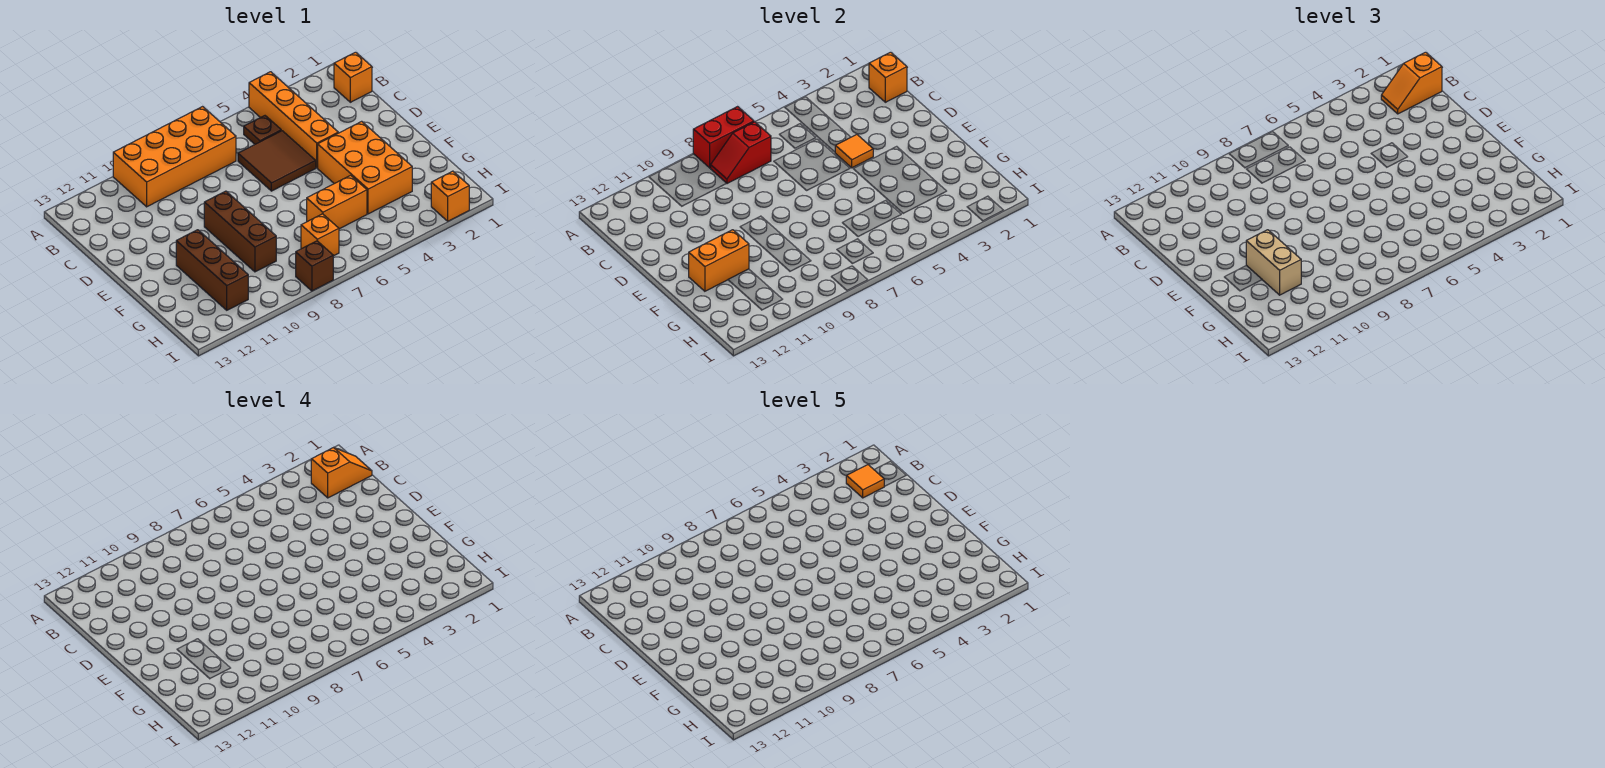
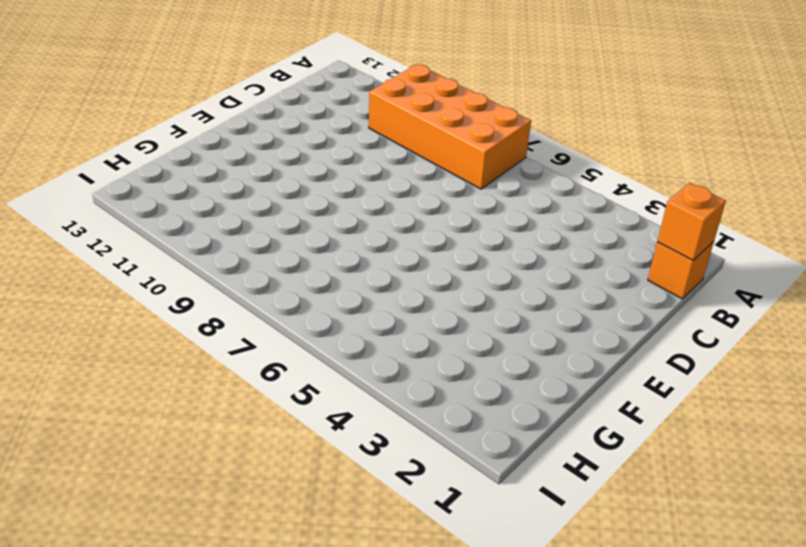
none -> orange brick A4:D4 level 1
none -> brown plate B5 level 1
none -> brown tile C5:D6 level 1

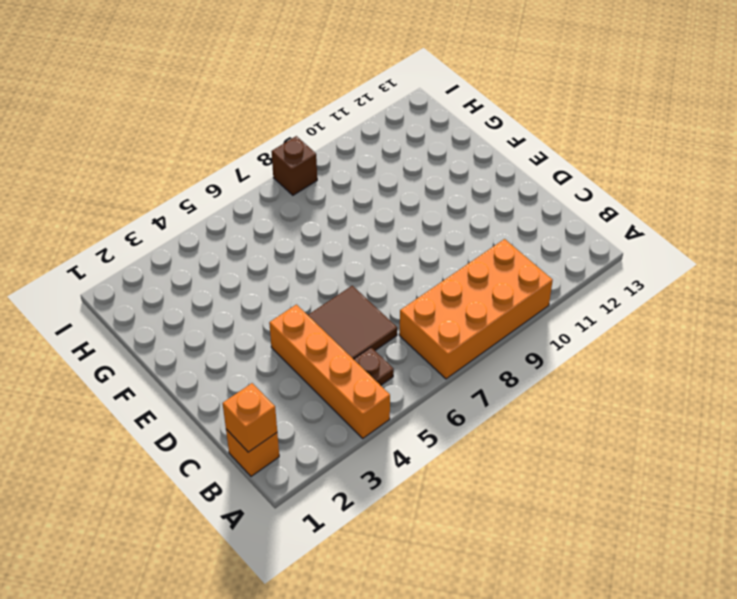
none -> orange brick E3:G4 level 1
none -> brown brick E9:G9 level 1
none -> brown brick F11:H11 level 1

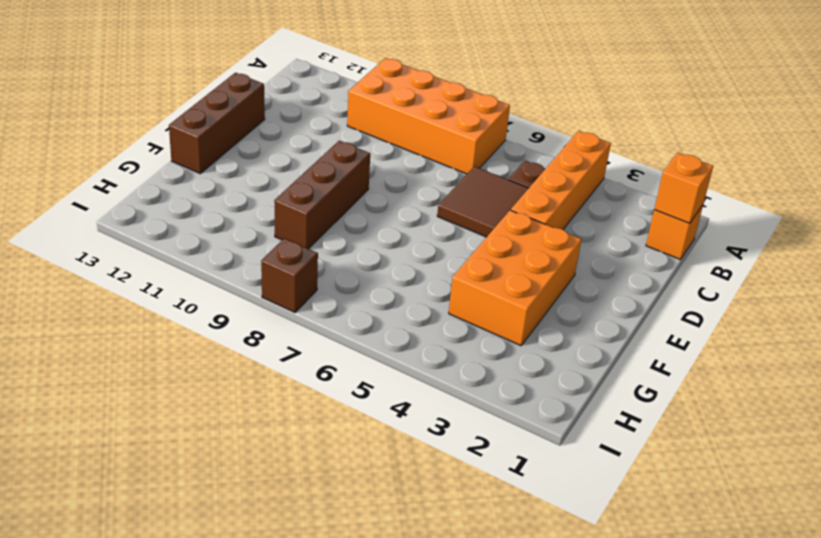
brown brick D13:F13 level 1 -> brown brick F11:H11 level 1
none -> orange brick G5:G6 level 1
none -> orange brick H7 level 1
none -> orange brick I2 level 1

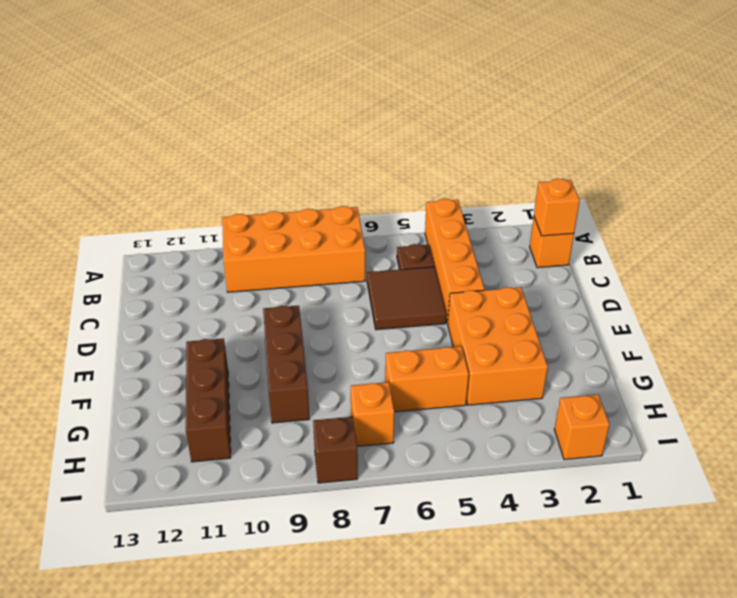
none -> red brick A7:A8 level 2
none -> red slope B7:B8 level 2 top 7
none -> orange tile D4 level 2

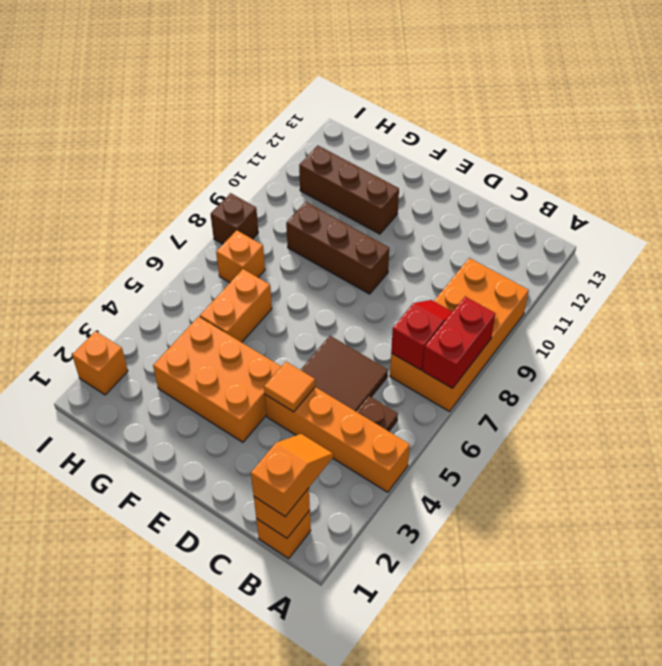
none -> orange brick F11:F12 level 2
none -> tan brick F11:G11 level 3
none -> orange slope B1:B2 level 4 top 2

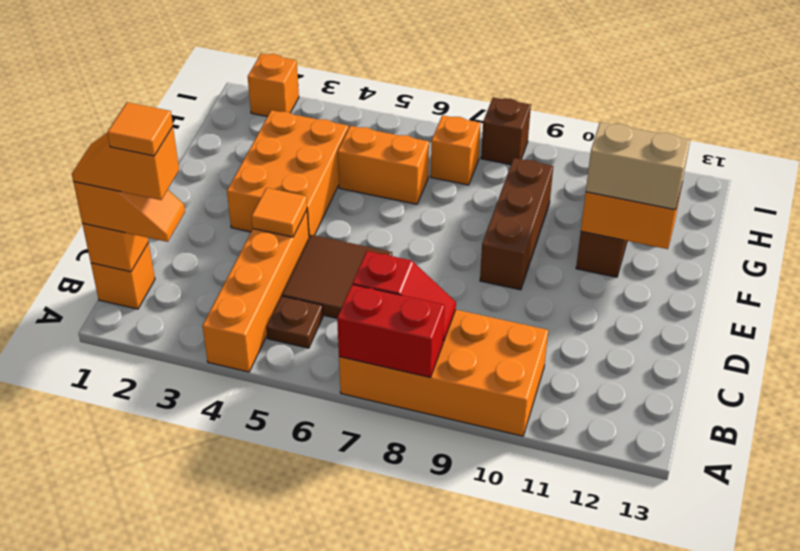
tan brick F11:F12 level 3 -> tan brick F11:G11 level 3

